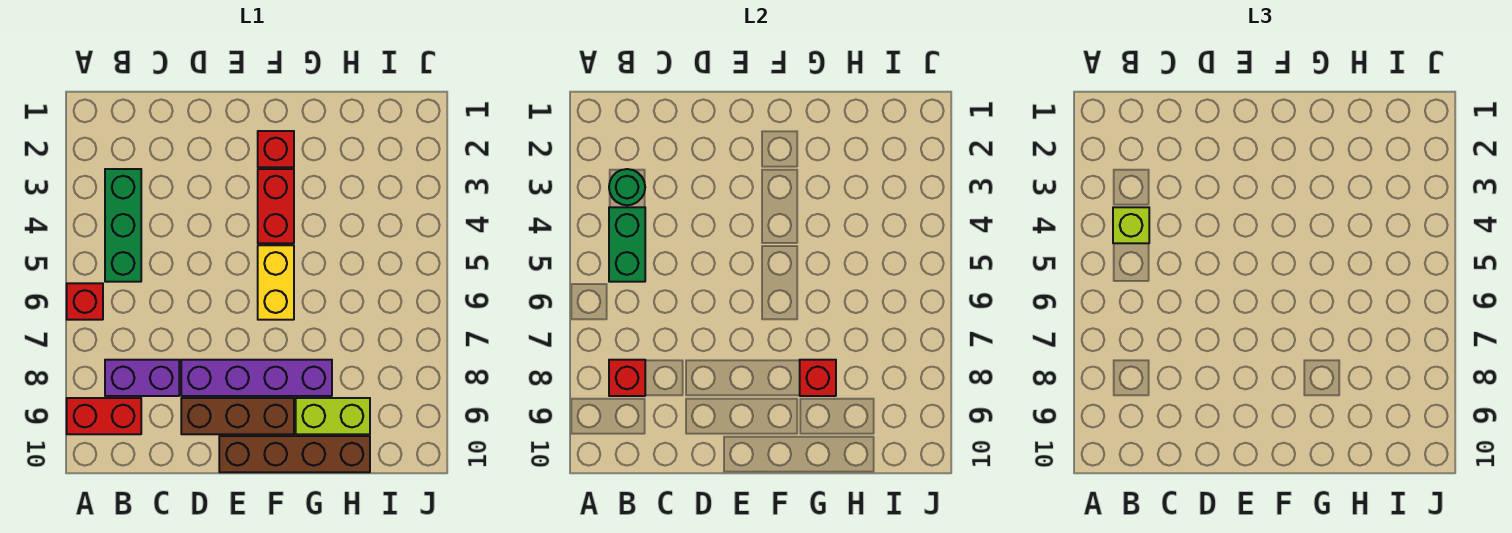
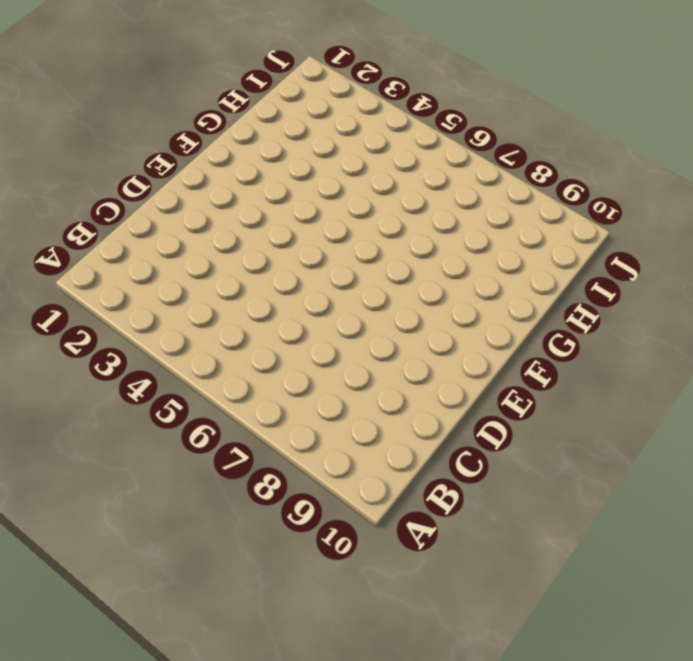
none -> red brick A6 level 1
none -> red brick A9:B9 level 1
none -> green brick B3:B5 level 1

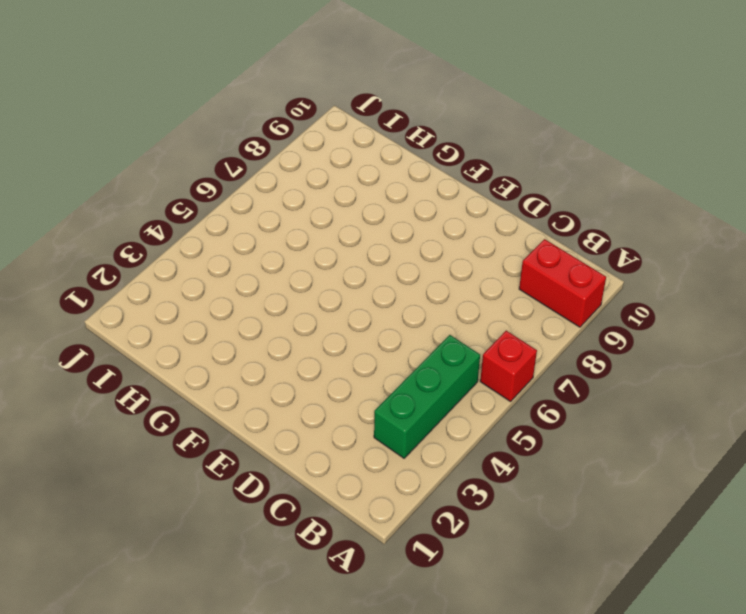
none -> purple brick B8:C8 level 1
none -> purple brick D8:G8 level 1
none -> brown brick D9:F9 level 1

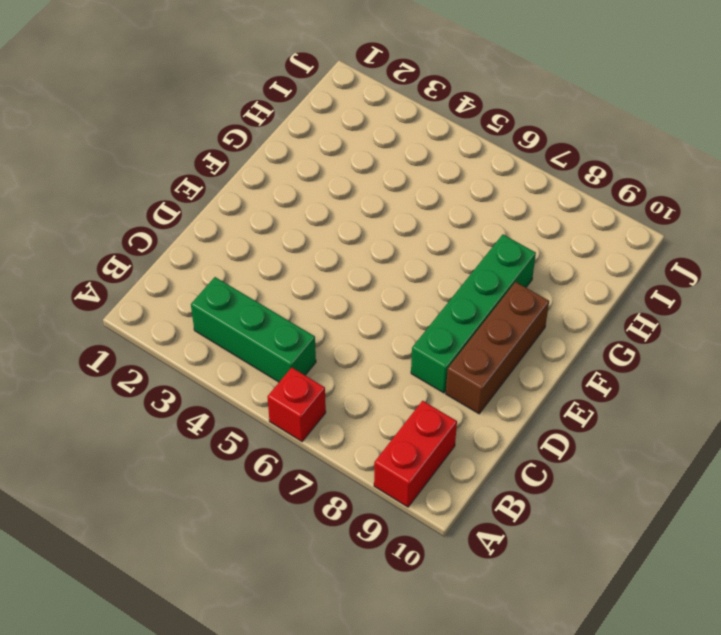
green brick D8:G8 level 1 -> purple brick D8:G8 level 1
none -> purple brick B8:C8 level 1
none -> brown brick E10:H10 level 1
none -> red brick F2 level 1

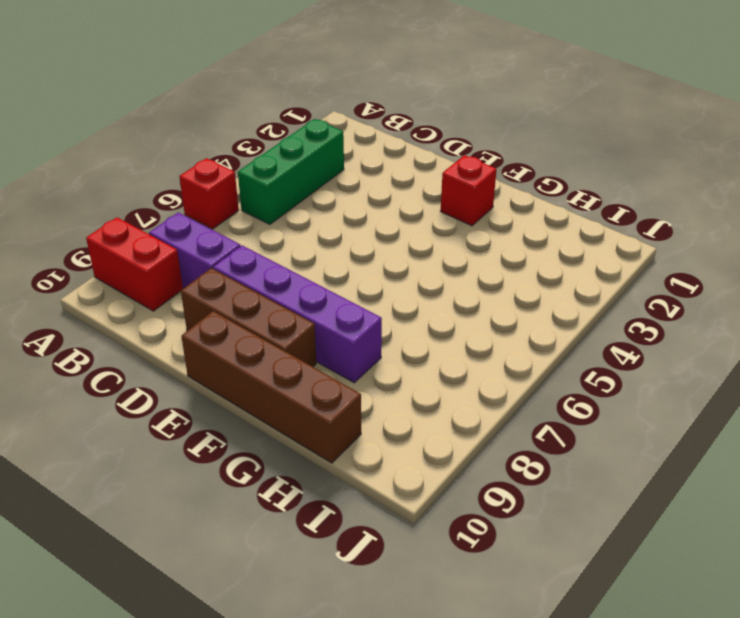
none -> red brick F3:F4 level 1
none -> yellow brick F5:F6 level 1
none -> lime brick G9:H9 level 1

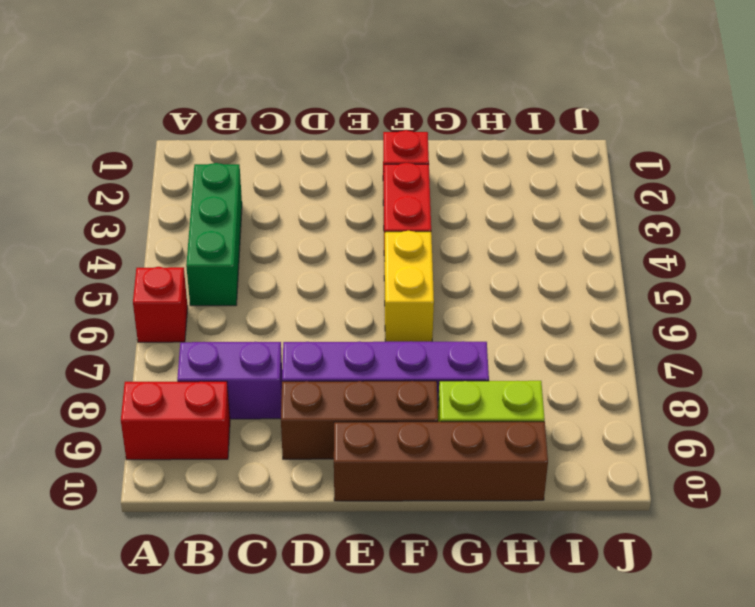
none -> green round brick B3 level 2
none -> green brick B4:B5 level 2
none -> red brick B8 level 2

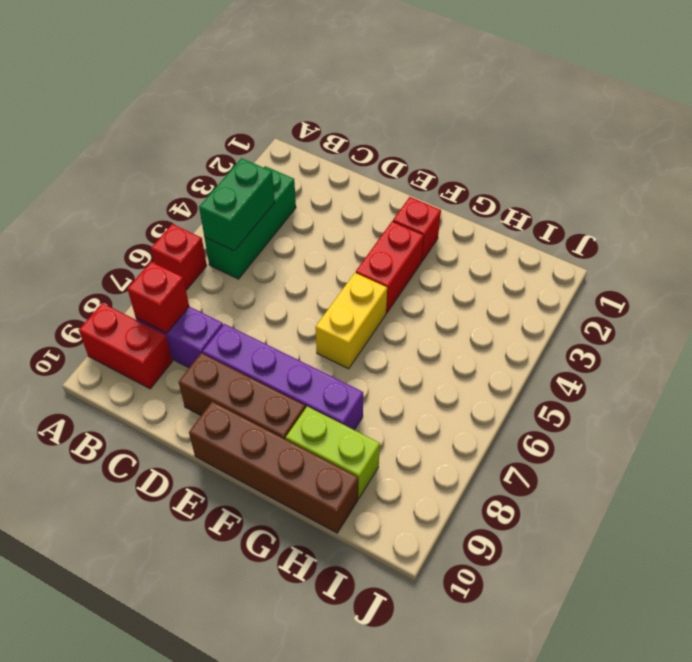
none -> green round brick B3 level 2
none -> red brick G8 level 2
none -> lime brick B4 level 3

